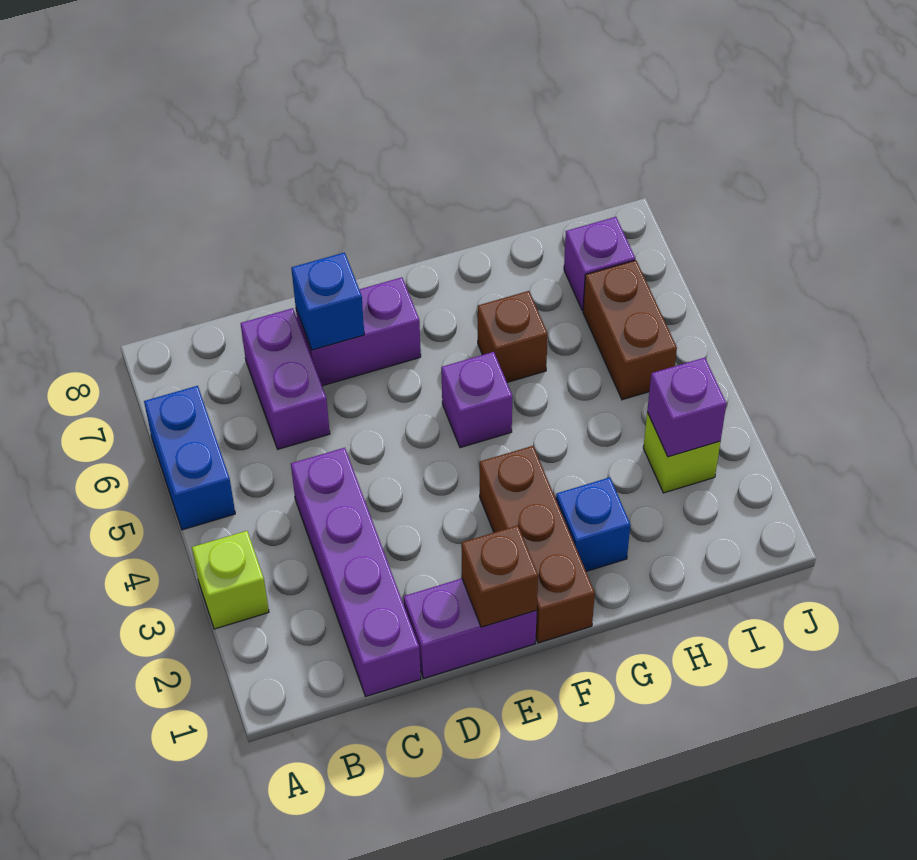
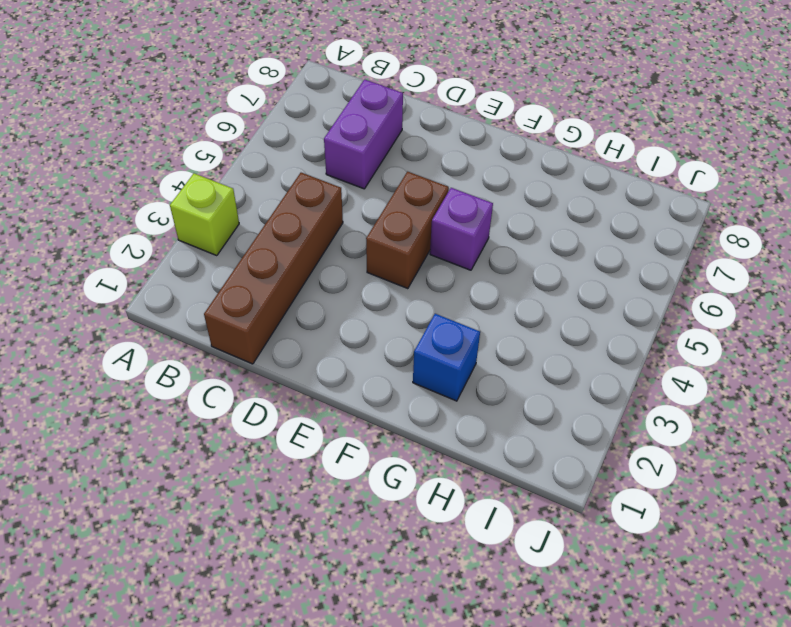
brown brick C1:C4 level 1 -> purple brick C1:C4 level 1
brown brick E4:E5 level 1 -> brown brick I5:I6 level 1
none -> blue brick A5:A6 level 1
none -> purple brick D1:E1 level 1
none -> purple brick D7:E7 level 1

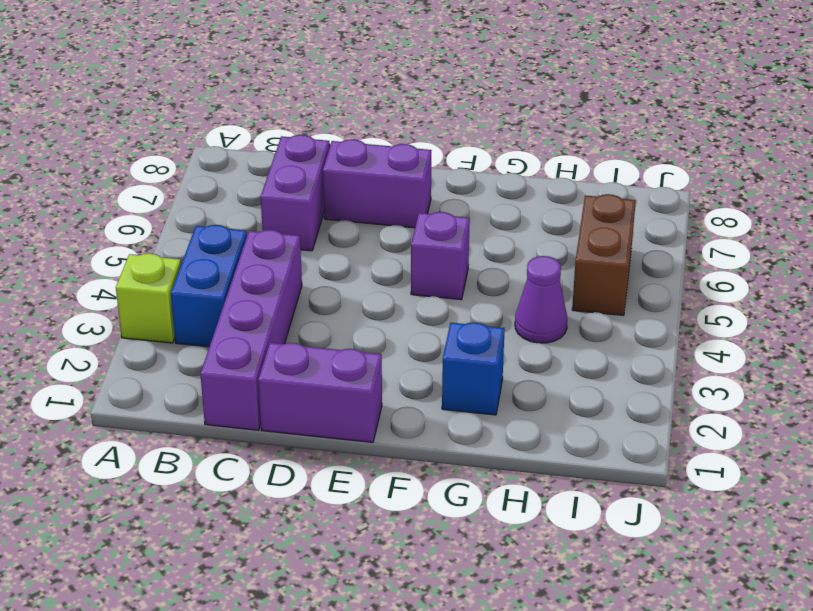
blue brick B3:B4 level 1 -> blue brick A5:A6 level 1
purple cone H4 level 1 -> none
none -> brown brick F1:F3 level 1
none -> brown brick G6 level 1
none -> lime brick I3 level 1

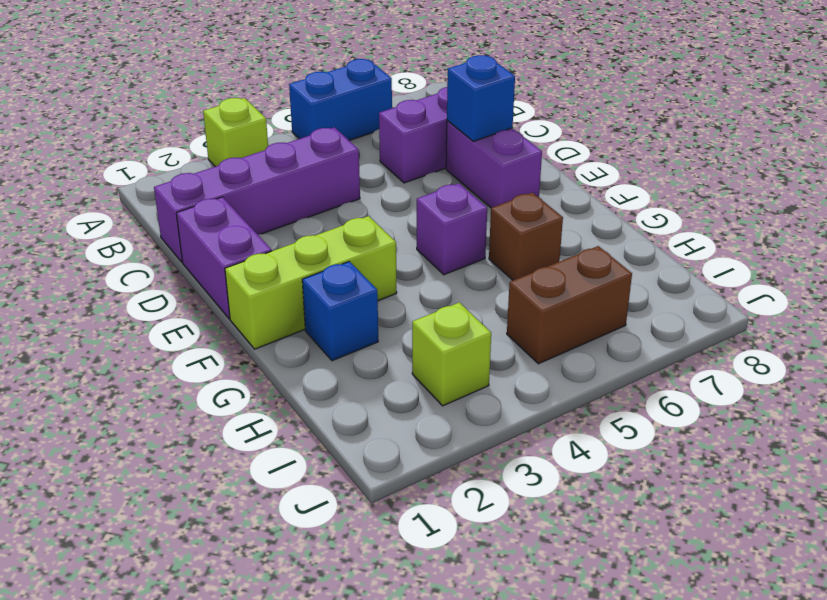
lime brick F1:F3 level 1 -> brown brick F1:F3 level 1
none -> purple brick I7 level 1
none -> brown brick E1 level 2
none -> purple brick I3 level 2

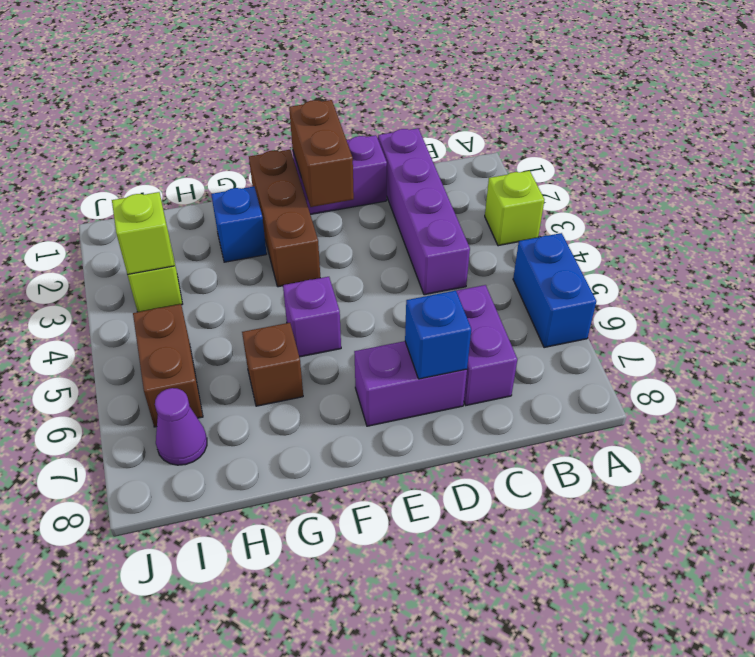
brown brick E1:E2 level 2 -> brown brick E1 level 2
lime brick I3 level 2 -> purple brick I3 level 2
purple cone I7 level 1 -> purple brick I7 level 1

